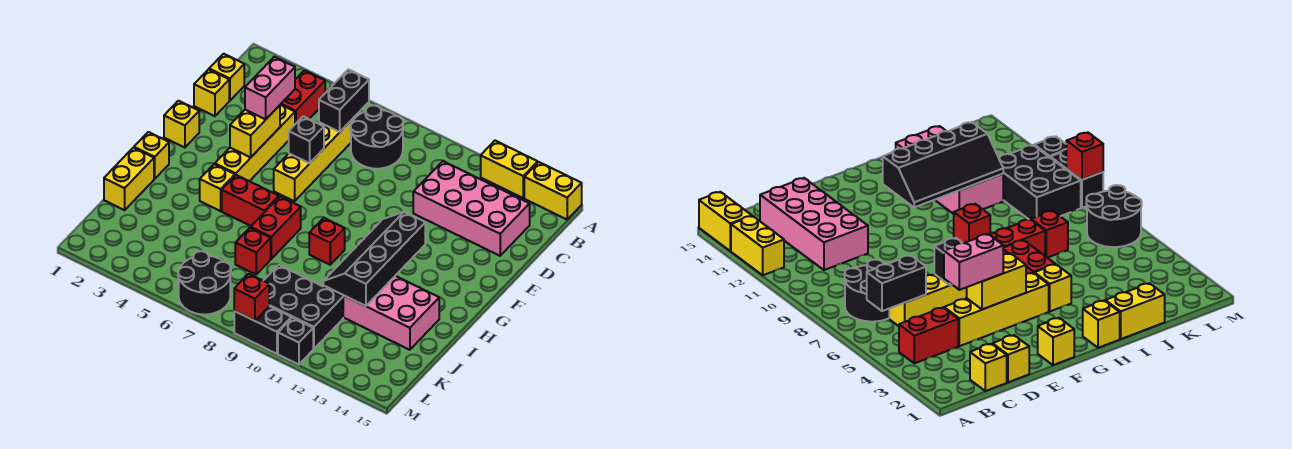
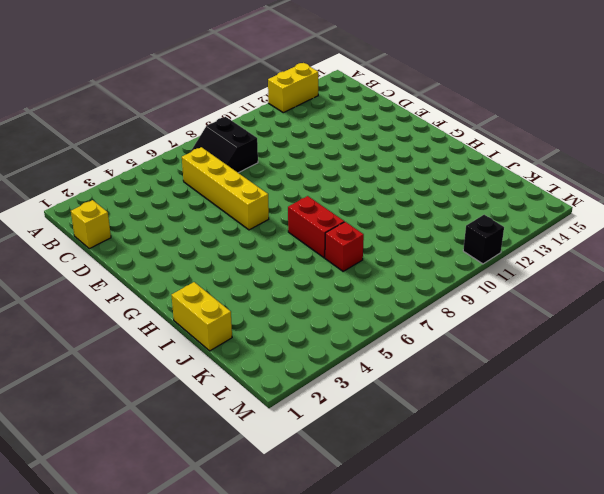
black slope B7:C8 level 1 top 8 -> black round brick B7:C8 level 1
none -> yellow brick A14:A15 level 1
none -> red brick B4:C4 level 1
none -> pink brick C11:D14 level 1

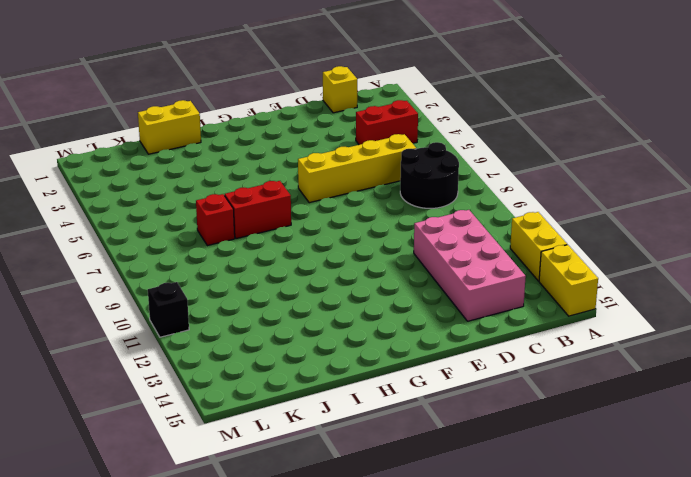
none -> yellow brick D1 level 1
none -> yellow brick D4:G4 level 1
none -> yellow brick F1 level 1

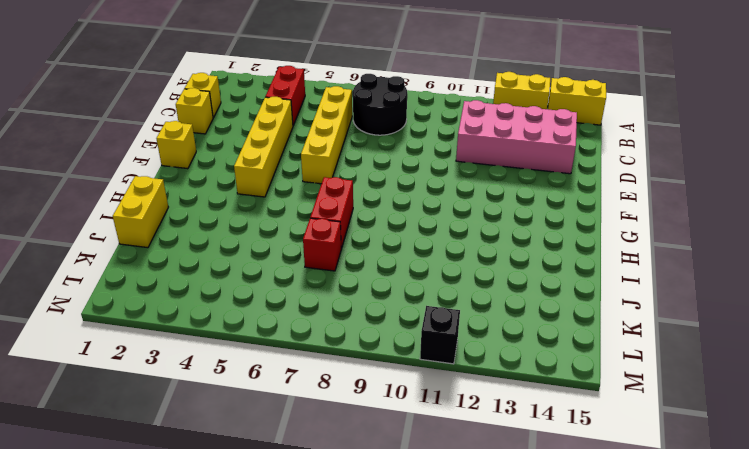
none -> yellow brick H1 level 1
none -> yellow brick H4 level 1
none -> red brick H5:H6 level 1

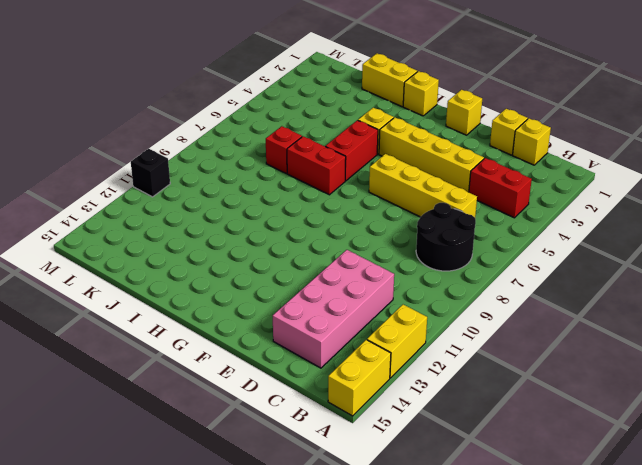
none -> red brick H9 level 1
none -> pink brick I11:J14 level 1
none -> black brick K9:L11 level 1

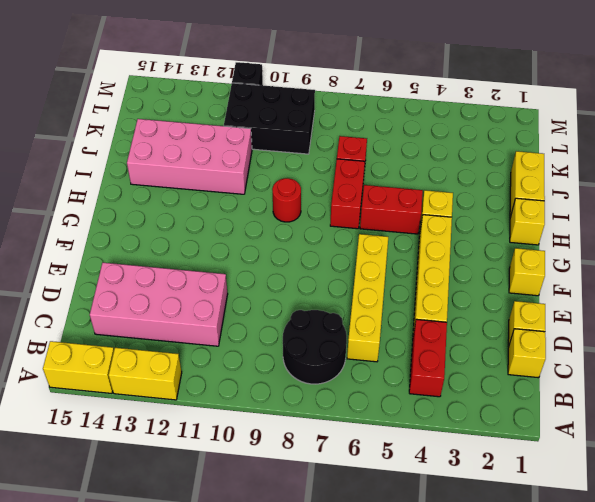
red round brick H9 level 1 -> red brick H9 level 1
none -> black round brick L6:M7 level 1
none -> black brick M9:M10 level 1
none -> black brick B6:C6 level 2

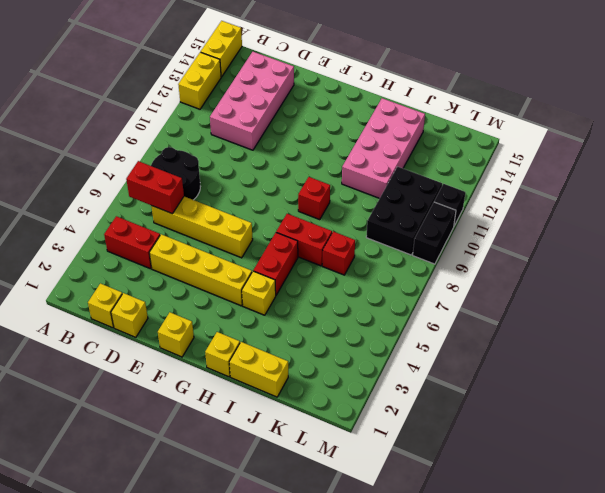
red brick B6:C6 level 2 -> black brick B6:C6 level 2
none -> black round brick L6:M7 level 1
none -> yellow brick E4:F4 level 2
none -> black brick E6 level 2

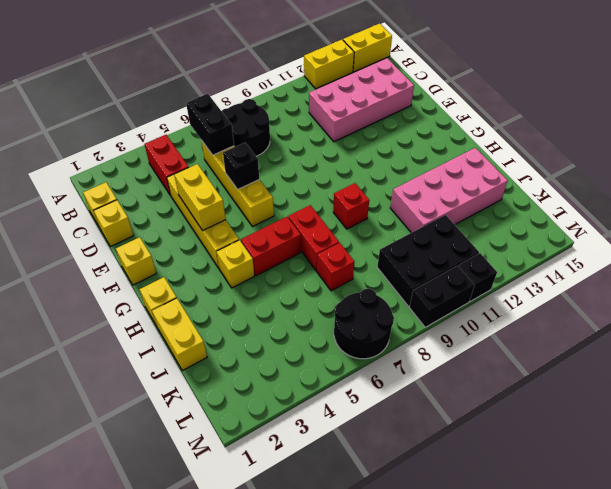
none -> black slope G11:J12 level 2 top 12
none -> red brick M9 level 2
none -> pink brick D4:E4 level 3

